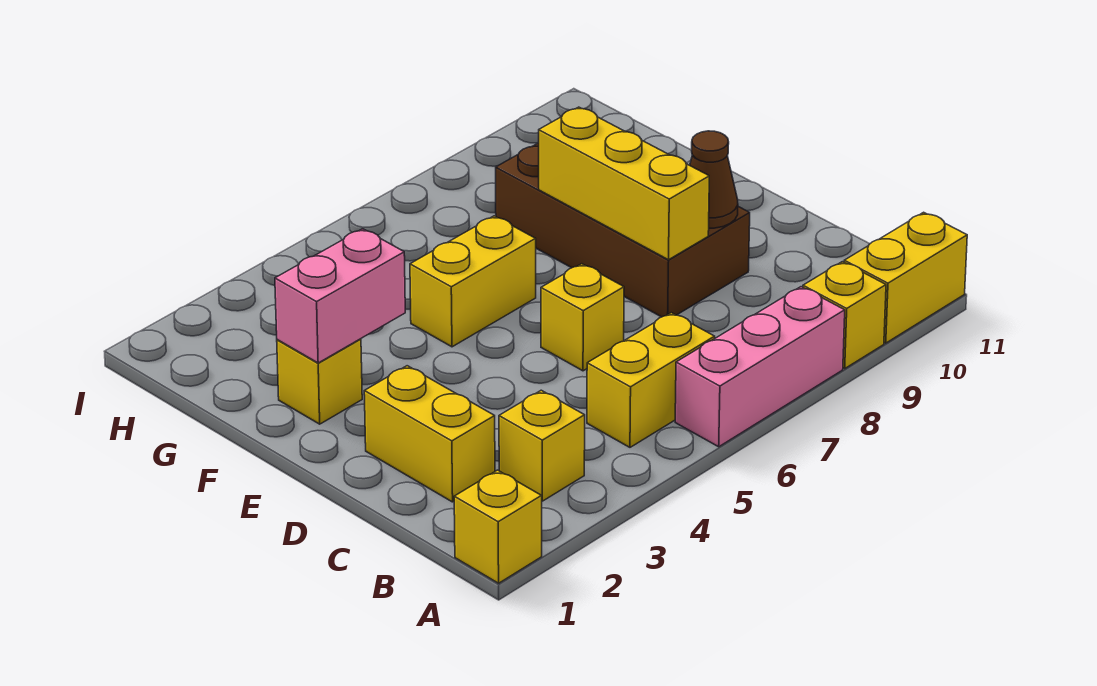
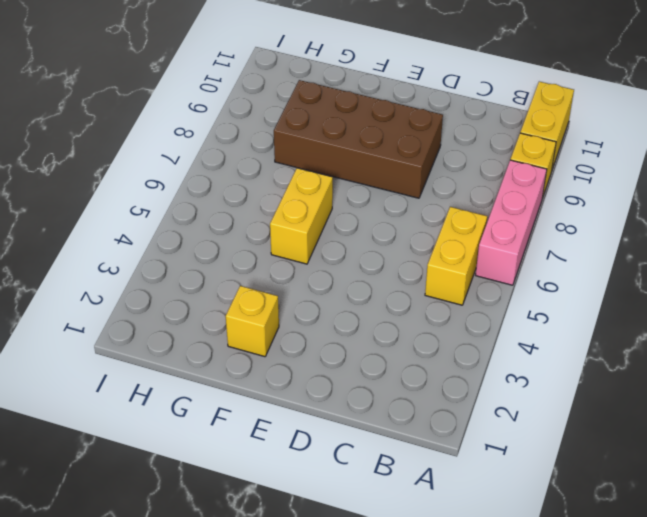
none -> yellow brick A1 level 1
none -> yellow brick B3 level 1
none -> yellow brick C2:D2 level 1

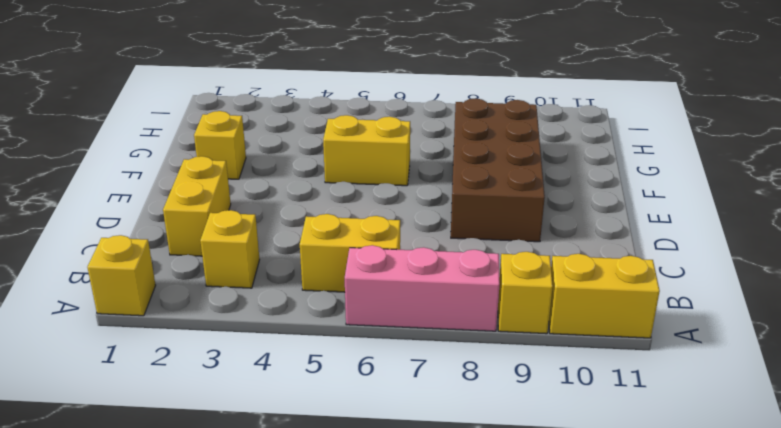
none -> yellow brick D6 level 1
none -> yellow brick D8:F8 level 2
none -> brown cone D9 level 2

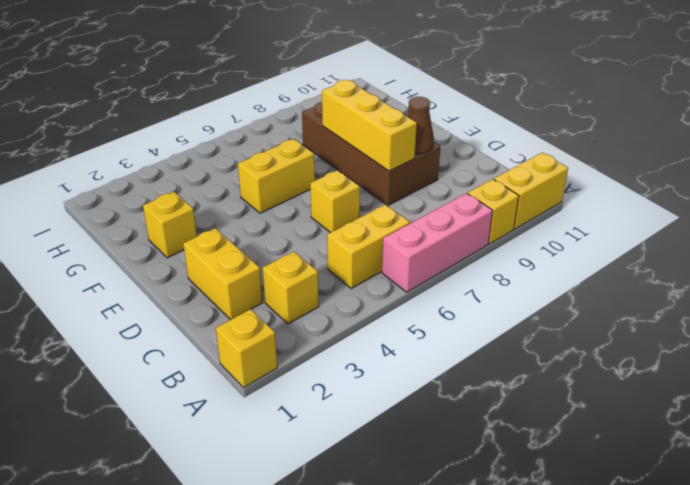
none -> pink brick F2:F3 level 2

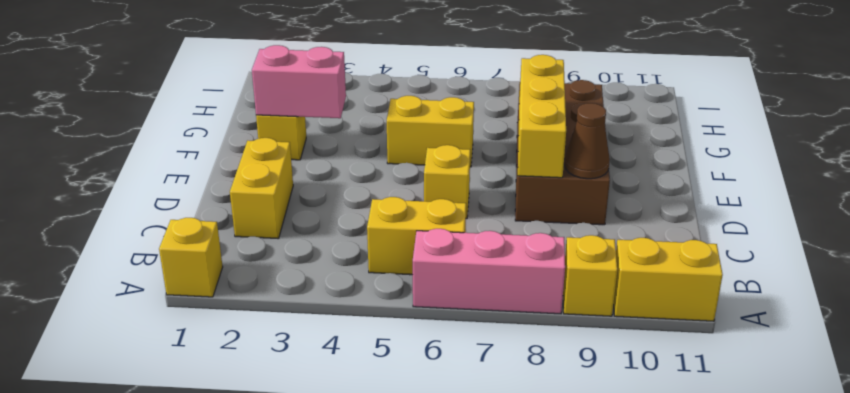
none -> yellow brick B3 level 1

